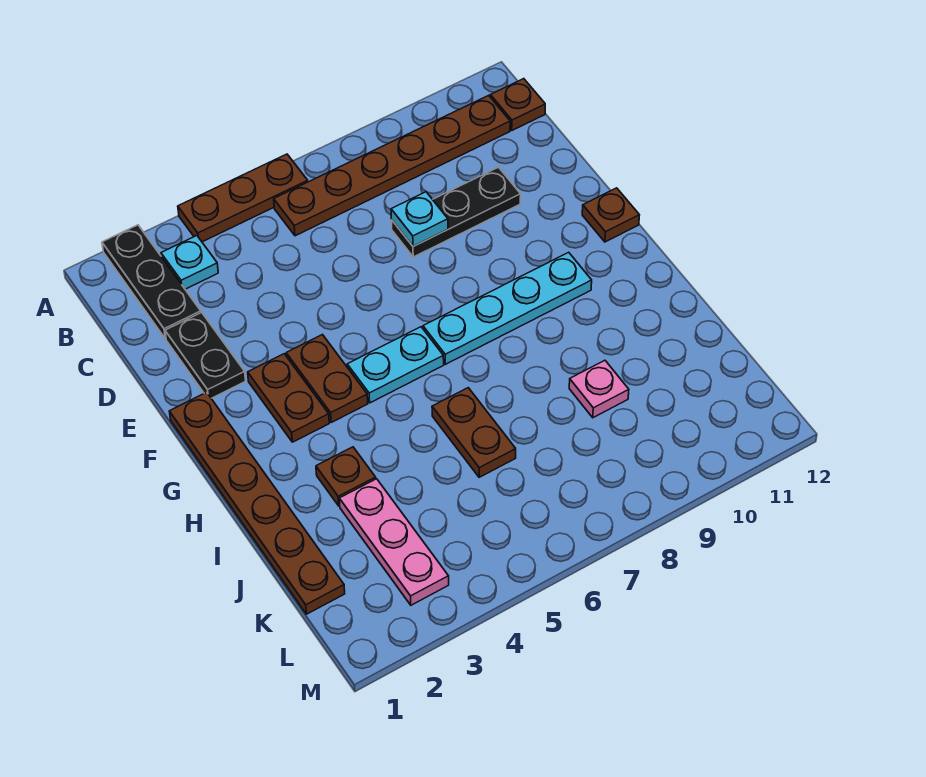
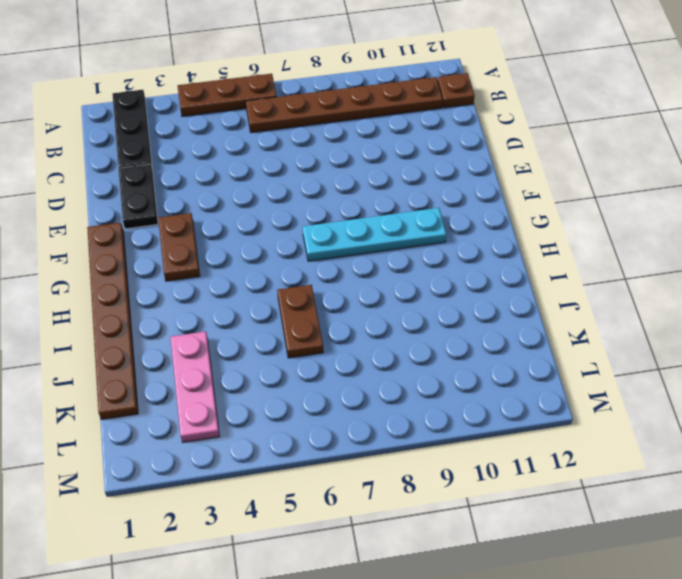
none -> cyan plate B3 level 1
none -> black plate D8:D10 level 1
none -> brown plate F4:G4 level 1

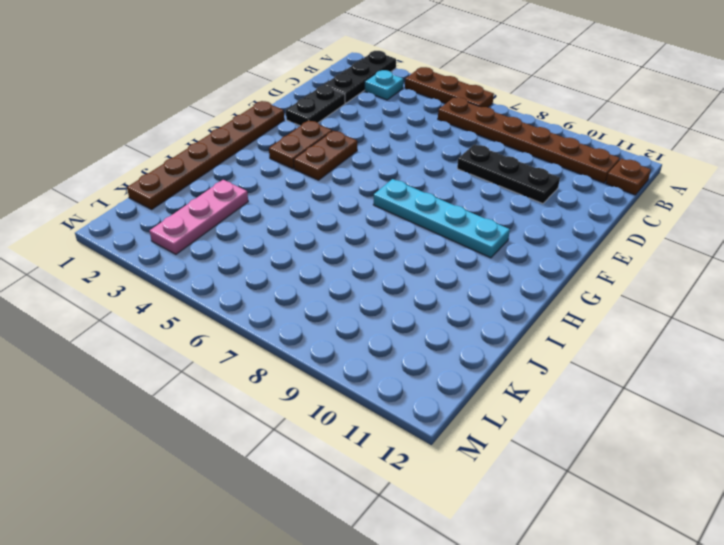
none -> brown plate F12 level 1
none -> cyan plate G5:G6 level 1
none -> brown plate I3 level 1

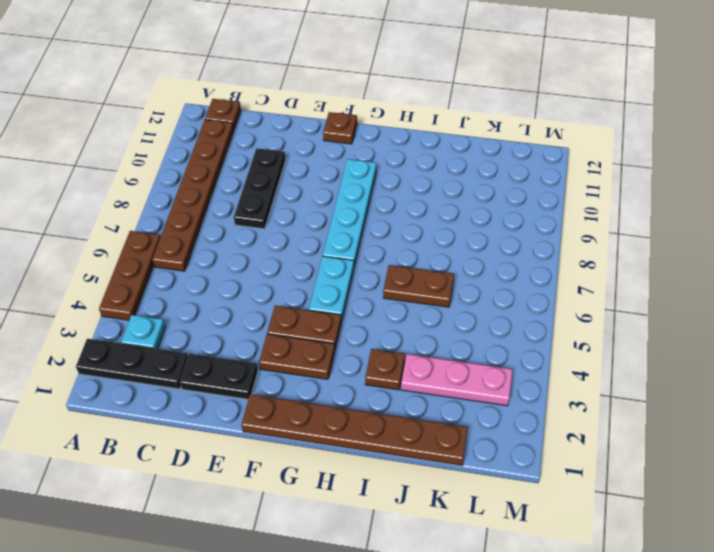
none -> pink plate J9 level 1
none -> cyan plate D8 level 2

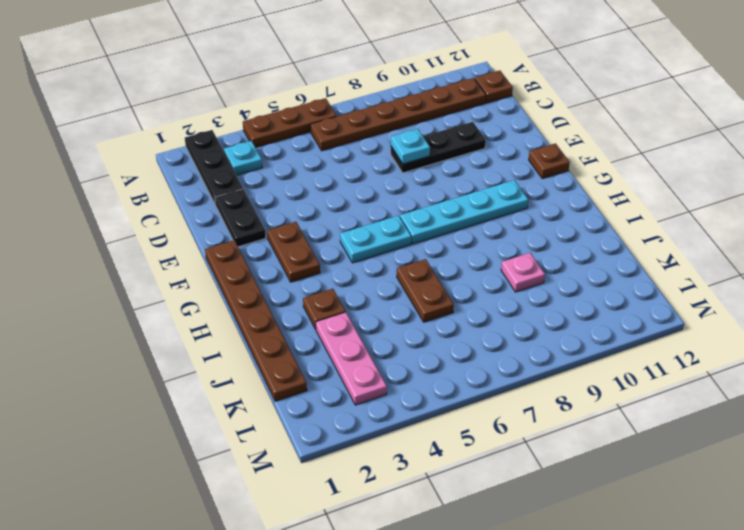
none -> brown plate F4:G4 level 1

